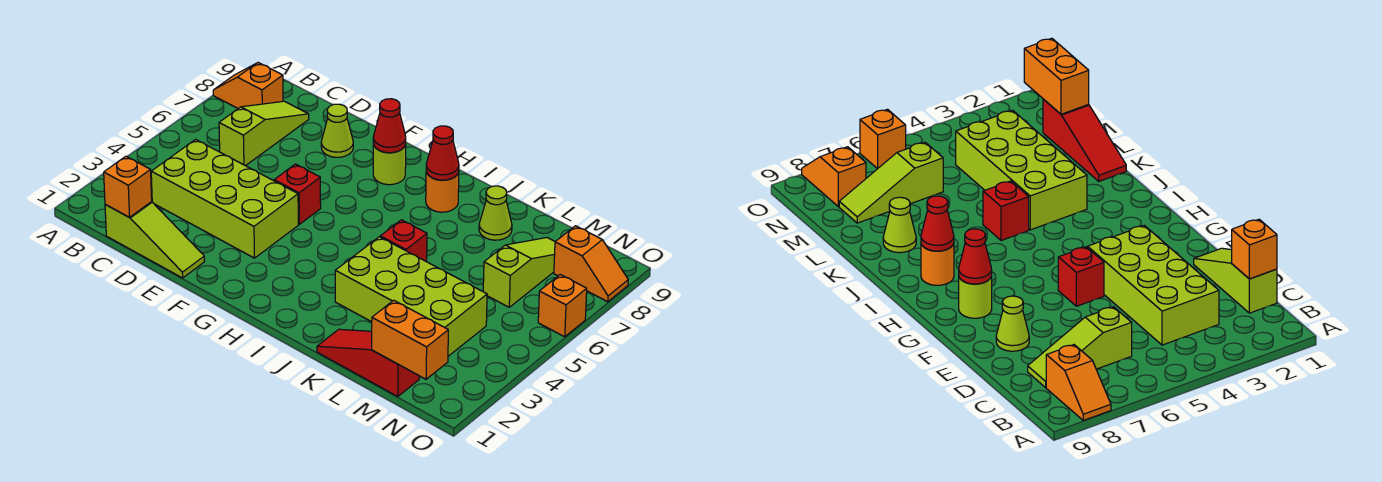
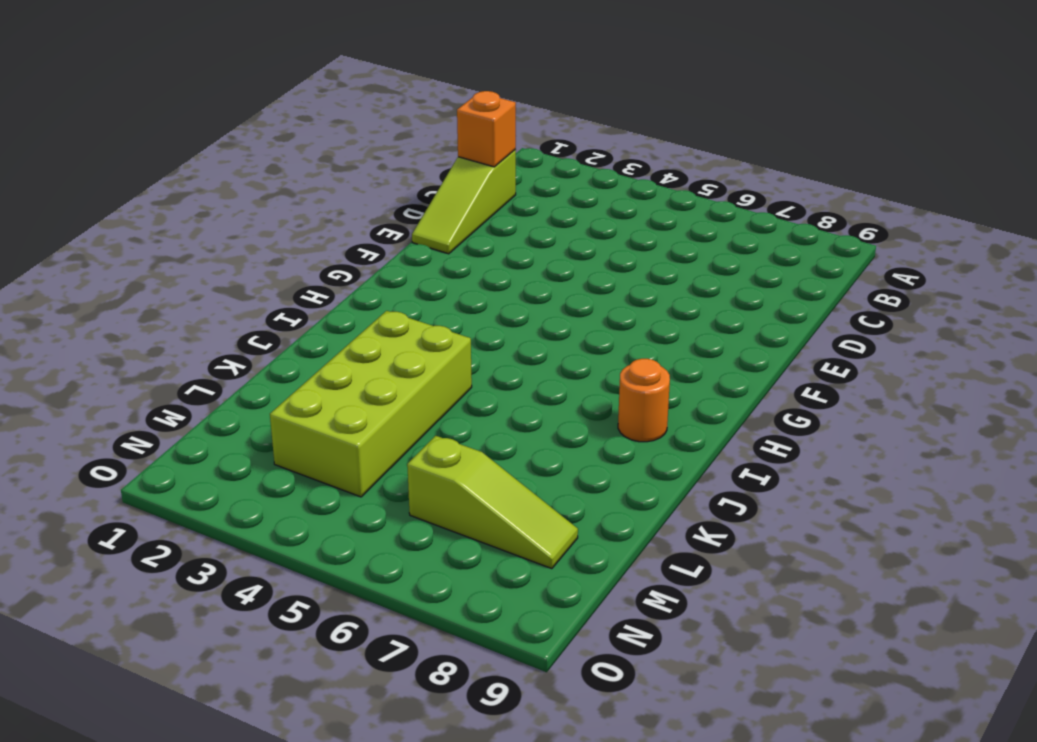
none -> orange slope A8:B8 level 1 top B
none -> lime brick C3:F4 level 1
none -> lime slope C6:C8 level 1 top 6

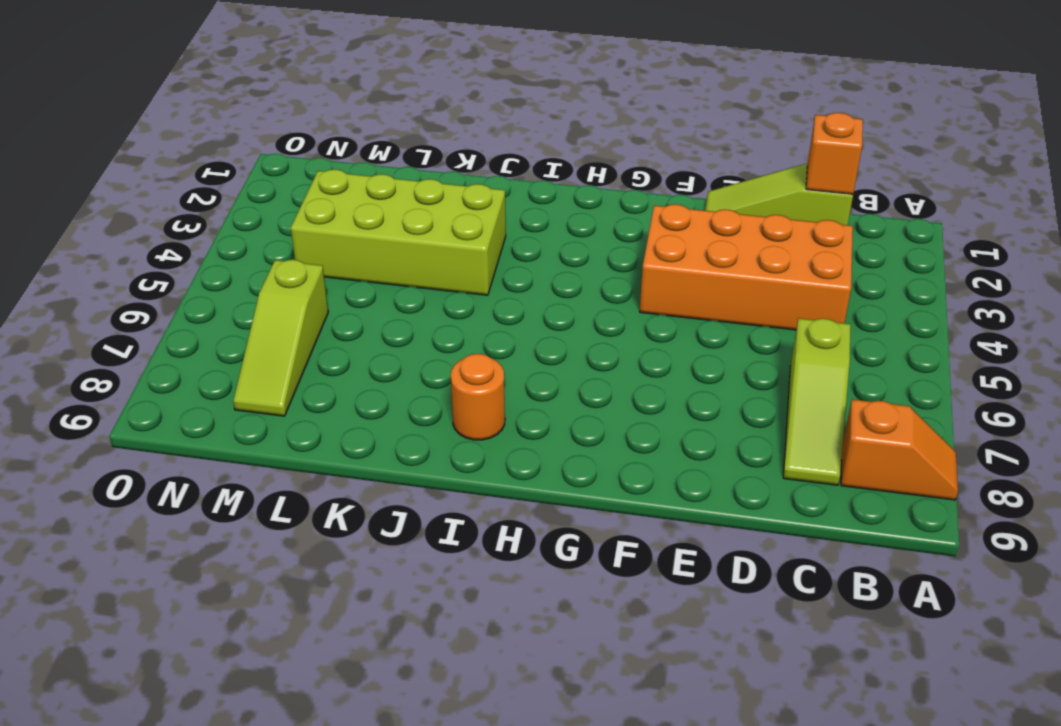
orange brick C3:F4 level 1 -> lime brick C3:F4 level 1
none -> lime cone E8 level 1
none -> red brick F5 level 1
none -> lime round brick G8 level 1

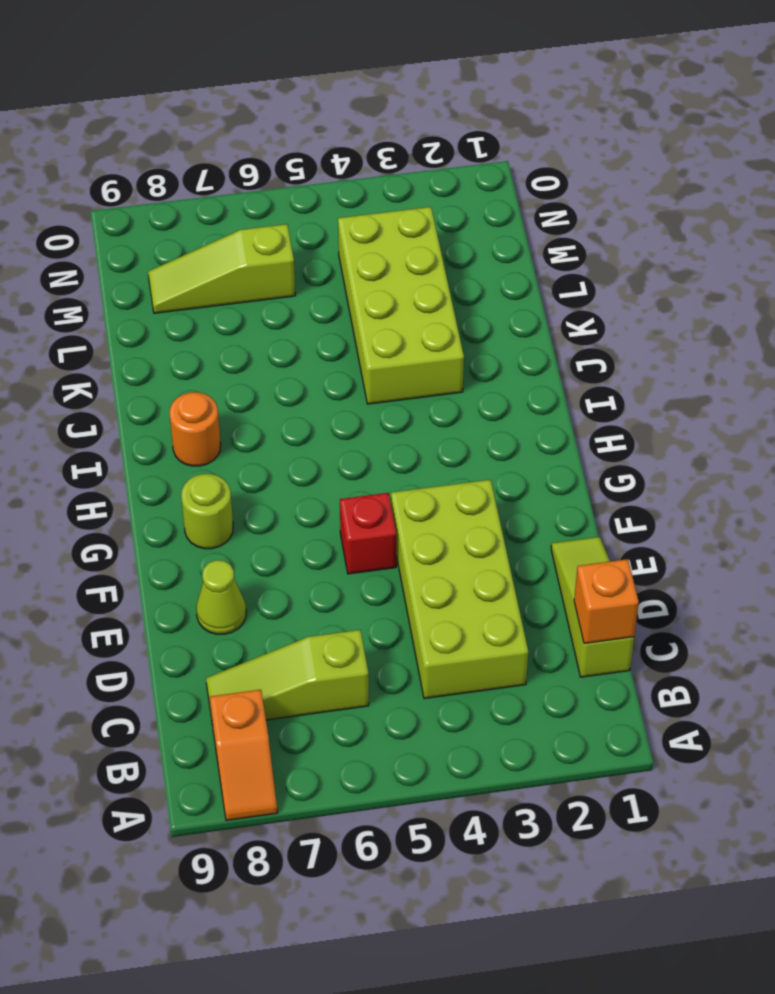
none -> red brick J5 level 1
none -> red slope K1:M1 level 1 top M
none -> lime cone K8 level 1

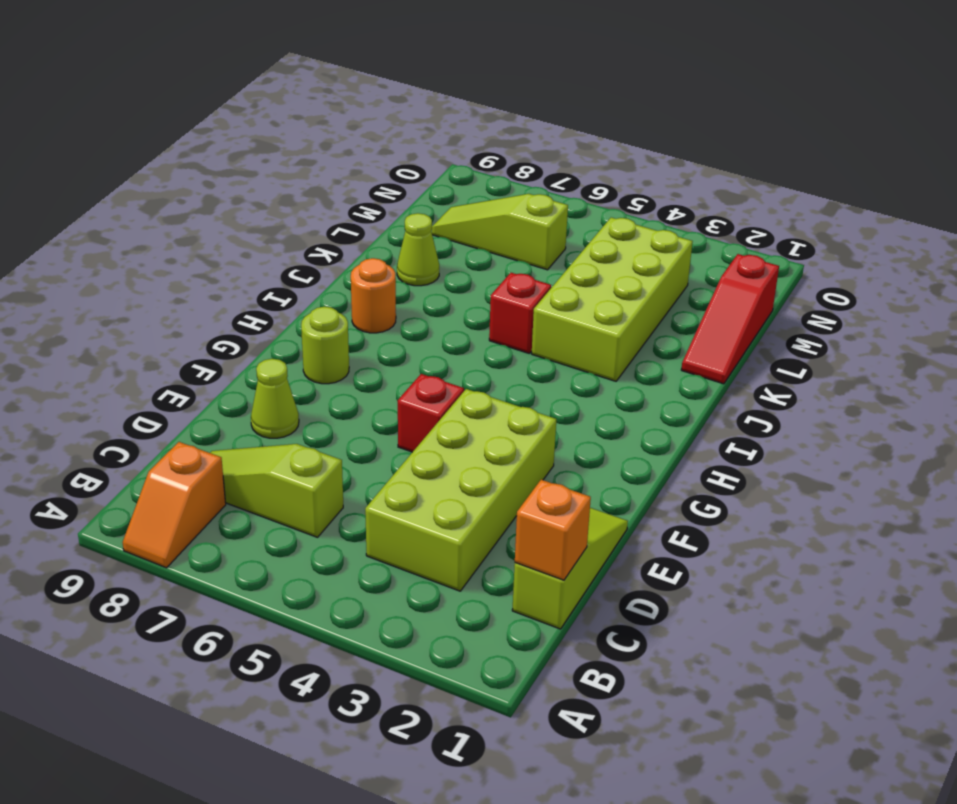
none -> orange slope N8:O8 level 1 top N
none -> orange brick O6 level 1
none -> red cone G8 level 2

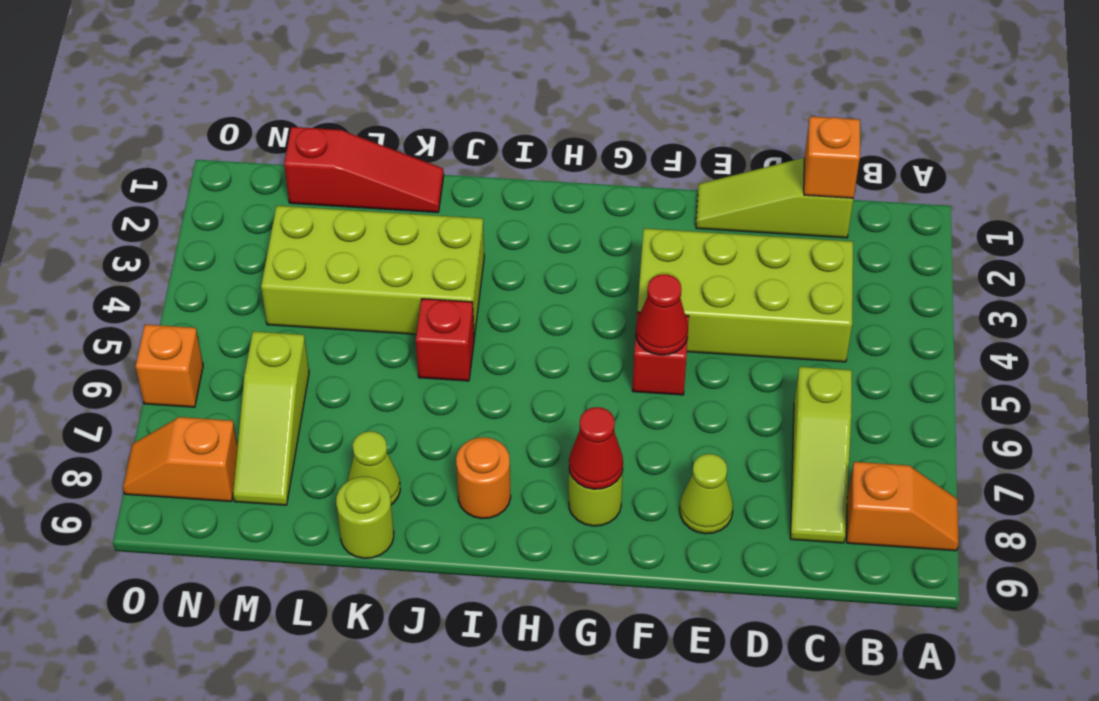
red cone F5 level 2 -> red cone I8 level 2
lime round brick K9 level 1 -> none
none -> orange brick M1:N1 level 2

